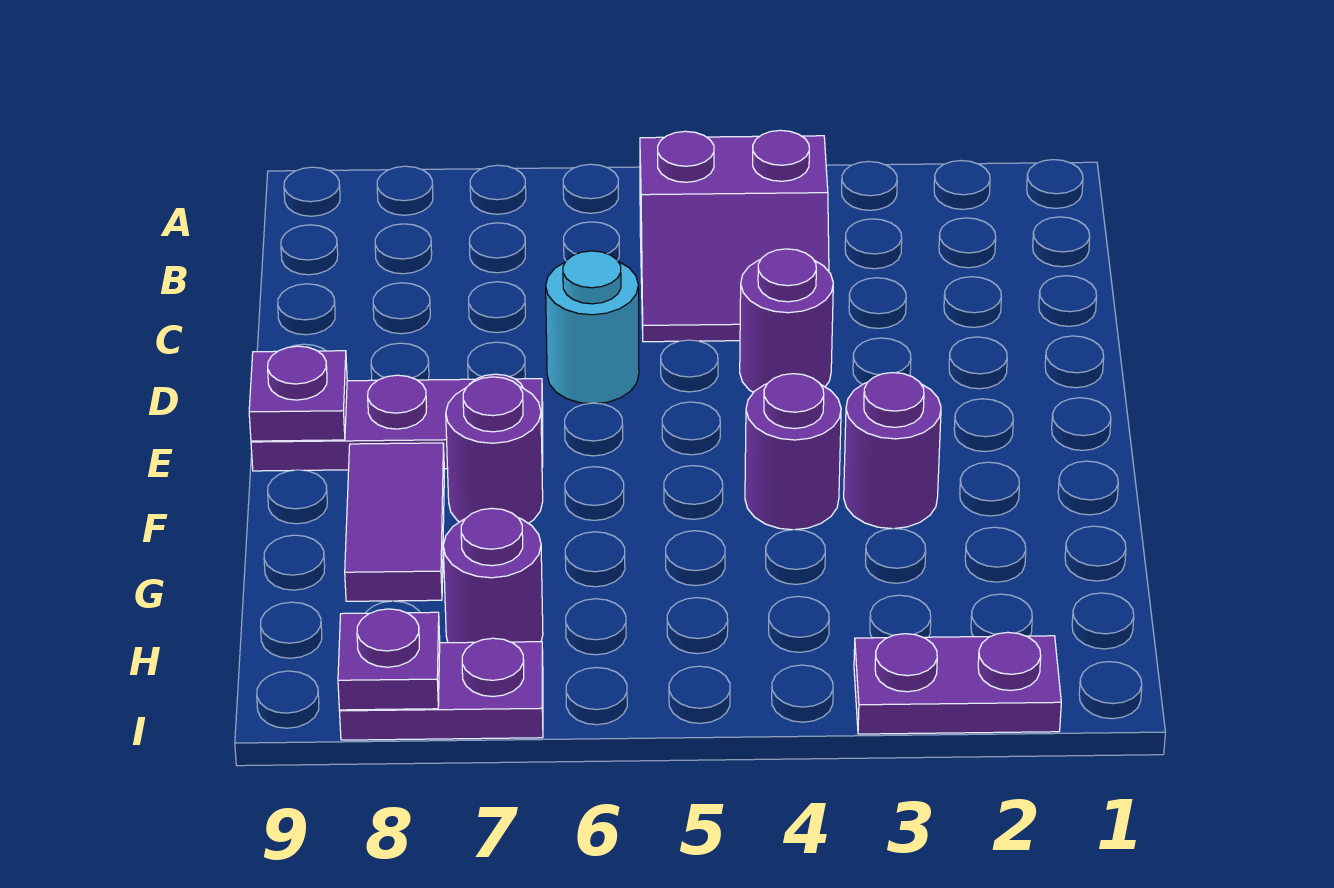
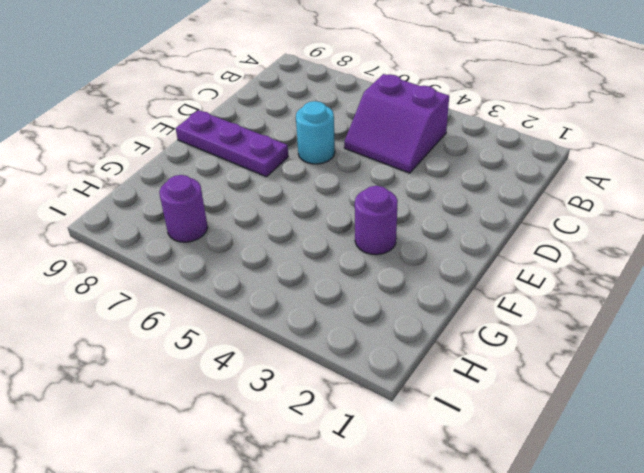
none -> purple round brick D4 level 1
none -> purple round brick F4 level 1
none -> purple round brick F7 level 1

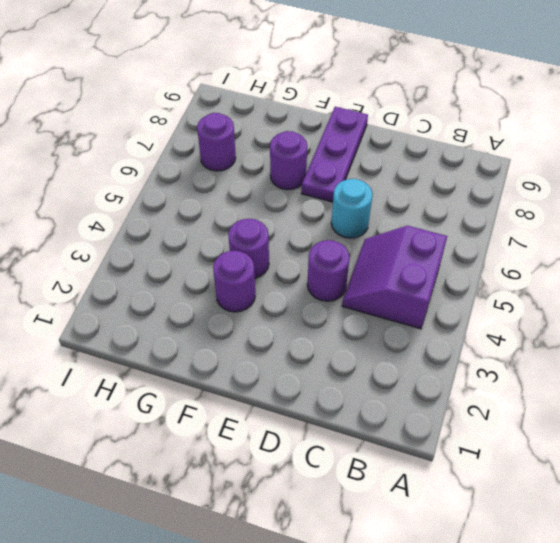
none -> purple tile F8:G8 level 1
none -> purple plate I2:I3 level 1
none -> purple plate I7:I8 level 1

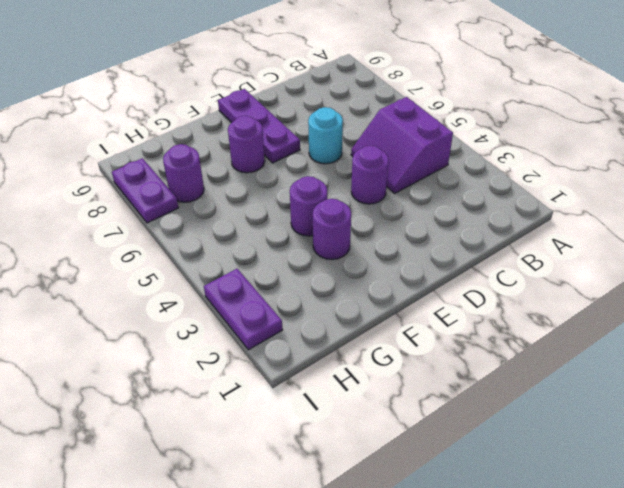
none -> purple tile F8:G8 level 1
none -> purple plate E9 level 2
none -> purple plate I8 level 2

